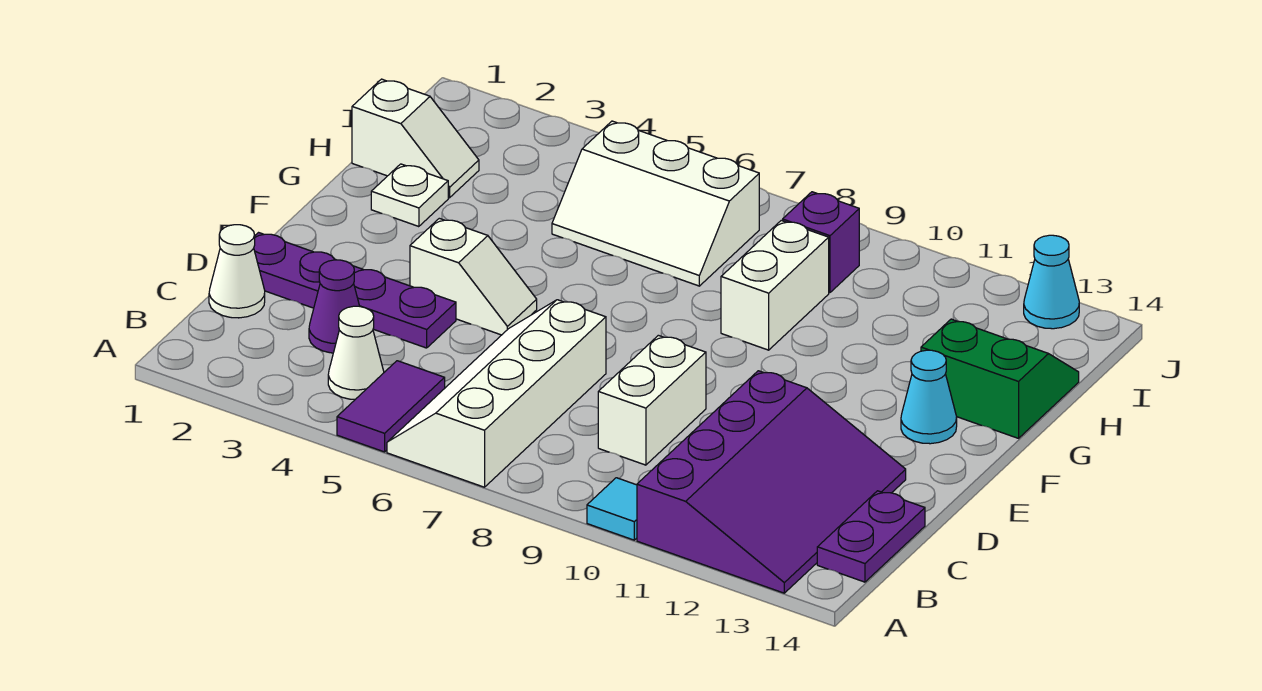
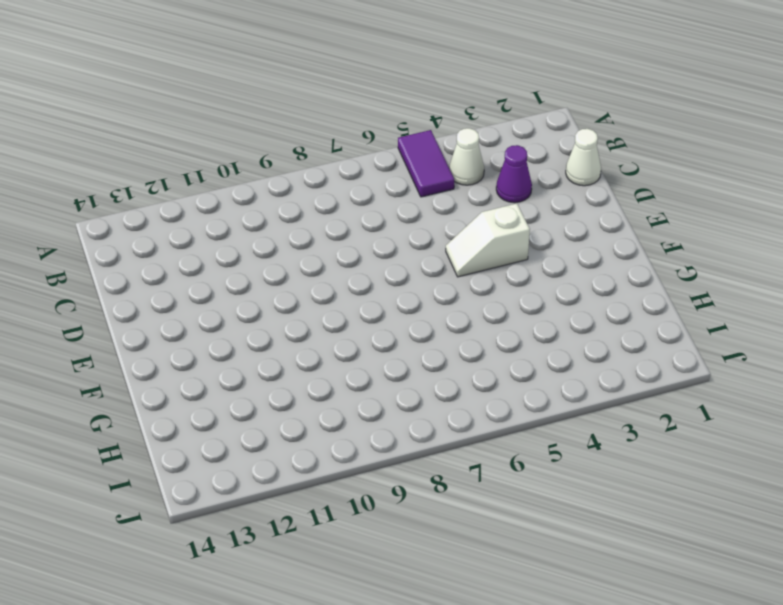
none -> white slope A6:D7 level 1 top 7
none -> cyan tile A10 level 1
none -> purple slope A11:D13 level 1 top 11

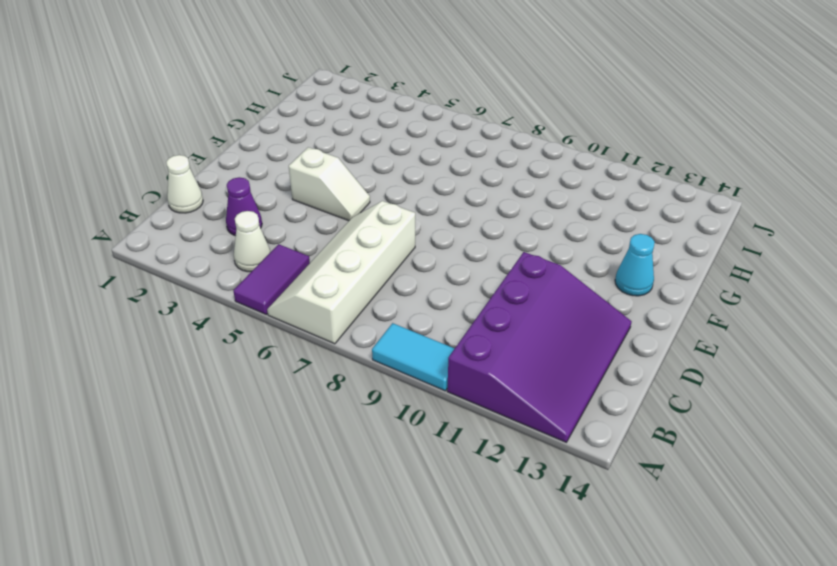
cyan tile A9:A10 level 1 -> cyan tile A10 level 1
none -> purple plate B14:C14 level 1
none -> white brick C9:D9 level 1
none -> purple plate D1:D4 level 1

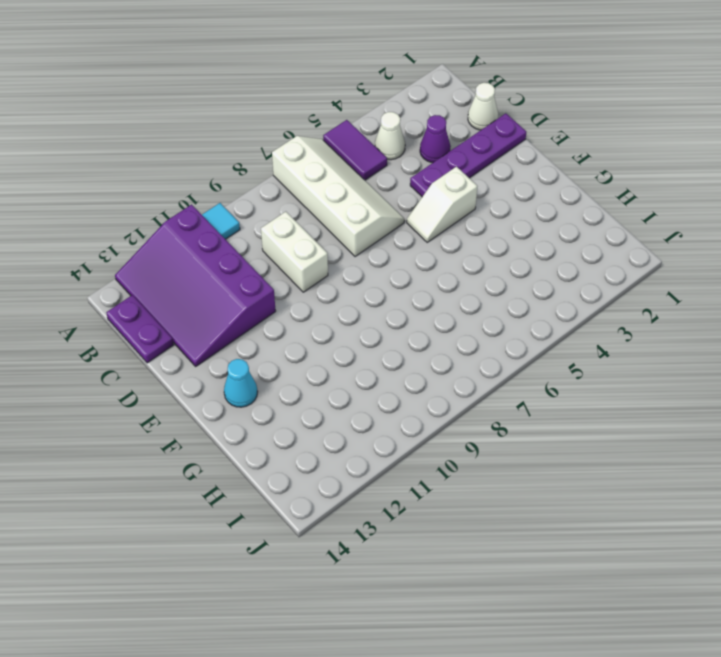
none -> white plate G2 level 1
none -> white brick G9:H9 level 1
none -> green slope G13:H14 level 1 top G

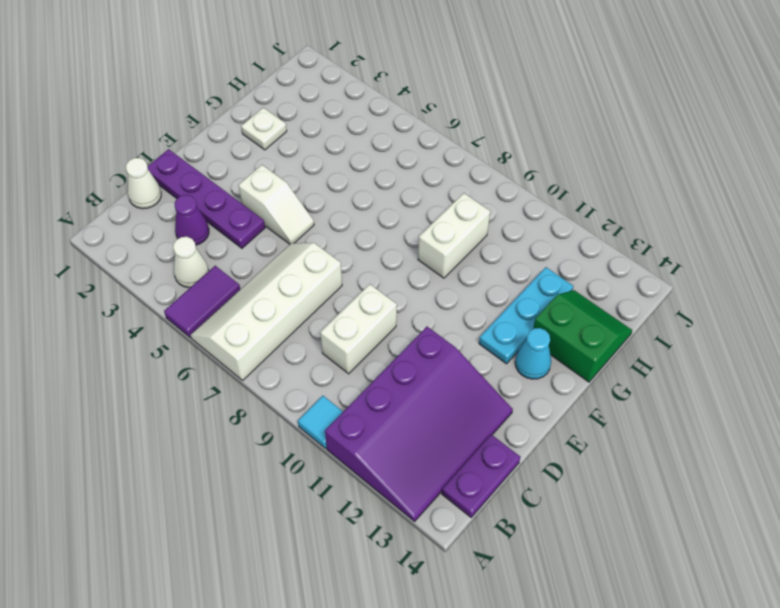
cyan plate F12:H12 level 1 -> none
none -> white slope H1:H2 level 1 top 1
none -> white slope H5:I7 level 1 top I
none -> purple brick I9 level 1

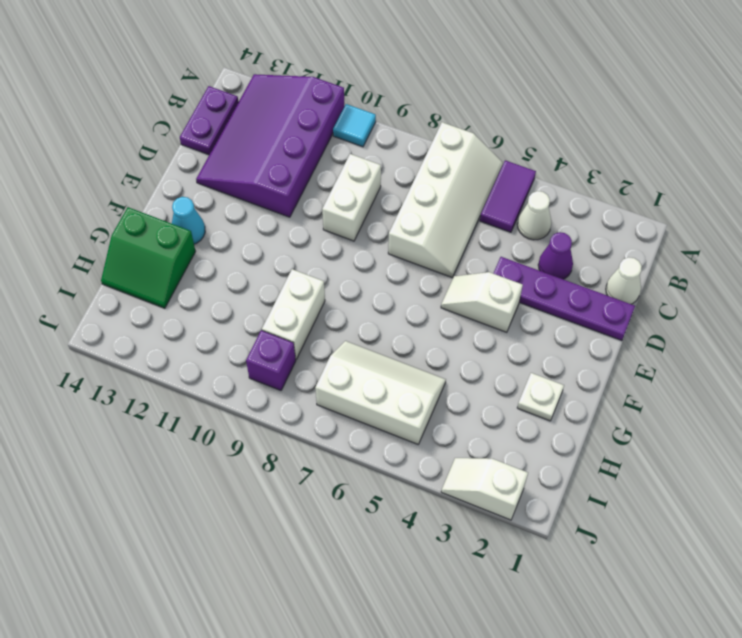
white slope J2:J3 level 1 top 2 -> white slope H1:H2 level 1 top 1
none -> cyan cone J13 level 1

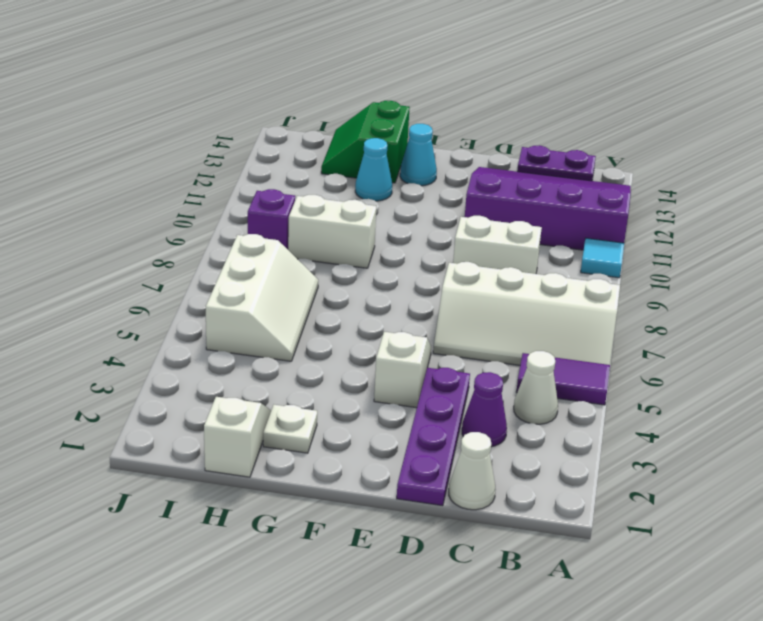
cyan cone G12 level 1 -> cyan cone J13 level 1

